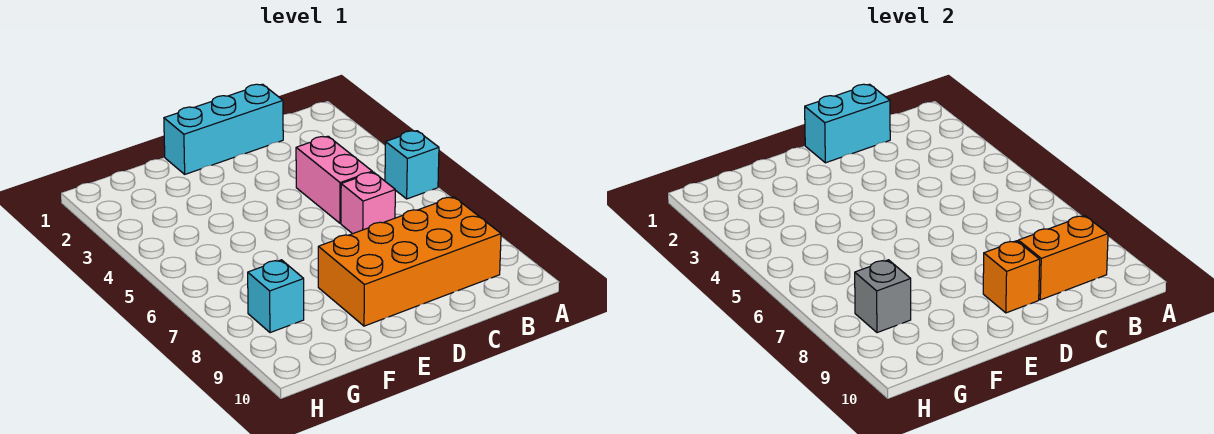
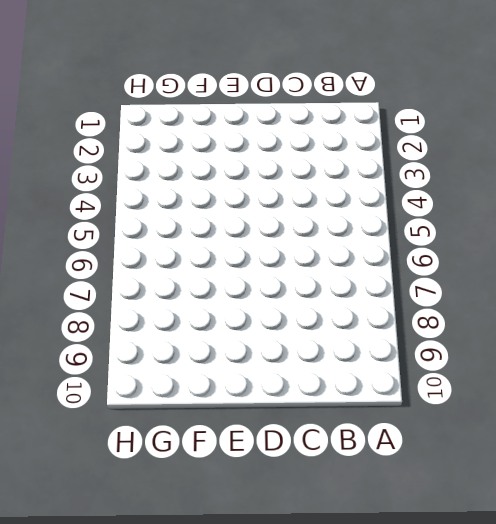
none -> cyan brick A5 level 1
none -> orange brick B8:E9 level 1

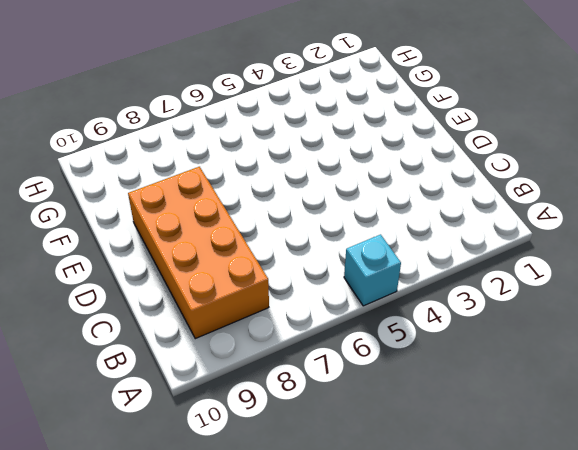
none -> cyan brick C1:E1 level 1
none -> pink brick C4:C5 level 1

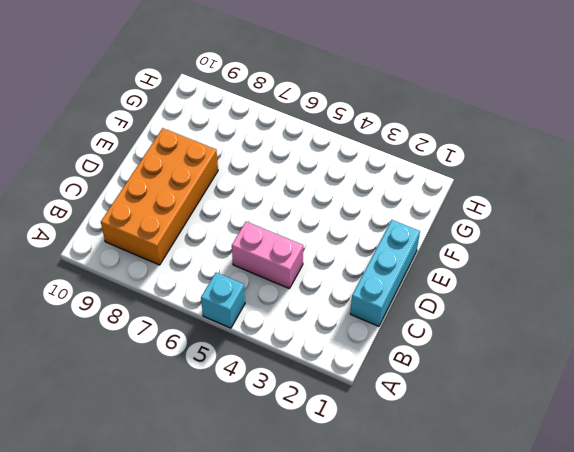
none -> pink brick C6 level 1
none -> cyan brick G8 level 1

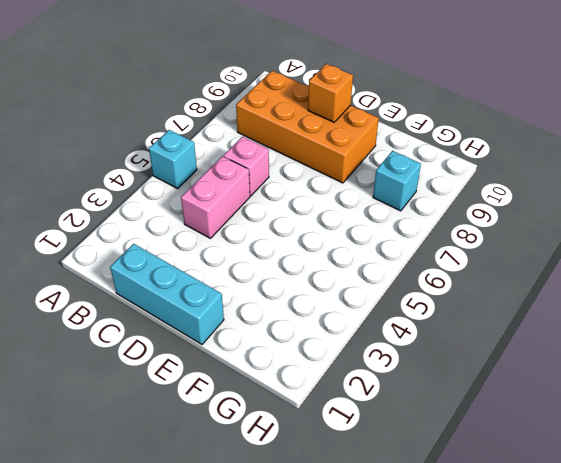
none -> orange brick B9:C9 level 2
none -> cyan brick C1:D1 level 2

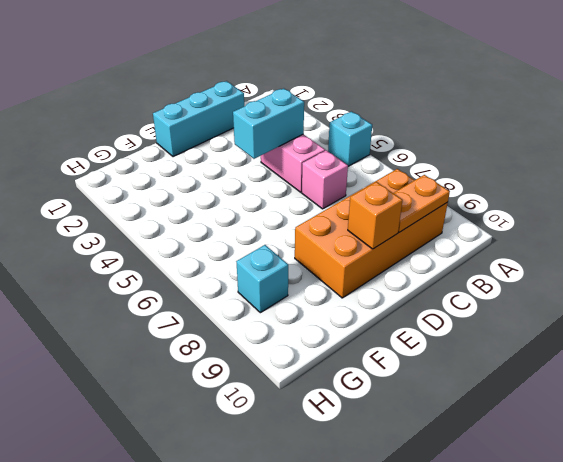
orange plate B9:C9 level 2 -> orange brick B9:C9 level 2
cyan brick C4:D4 level 2 -> cyan brick C1:D1 level 2
none -> grey brick G8 level 2

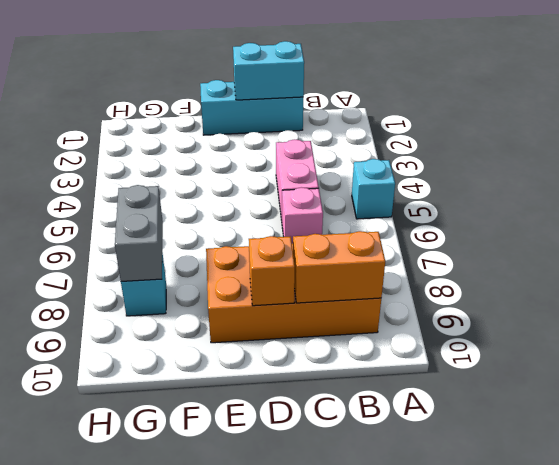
grey brick G7:G8 level 2 -> grey brick G8 level 2

